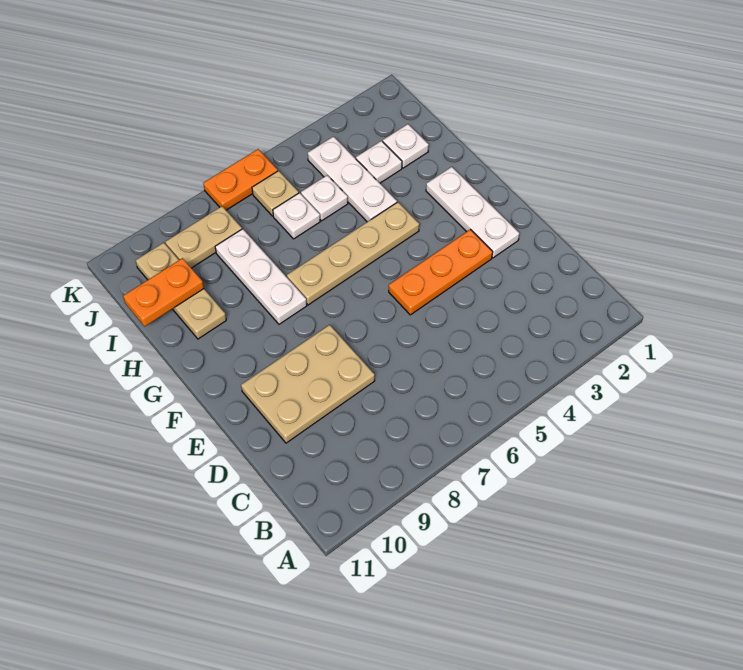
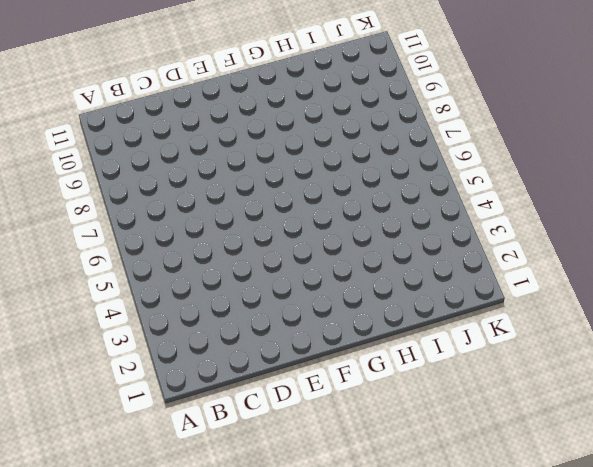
none -> tan plate D8:E10 level 1
none -> white plate E2:G2 level 1
none -> orange plate E3:E5 level 1

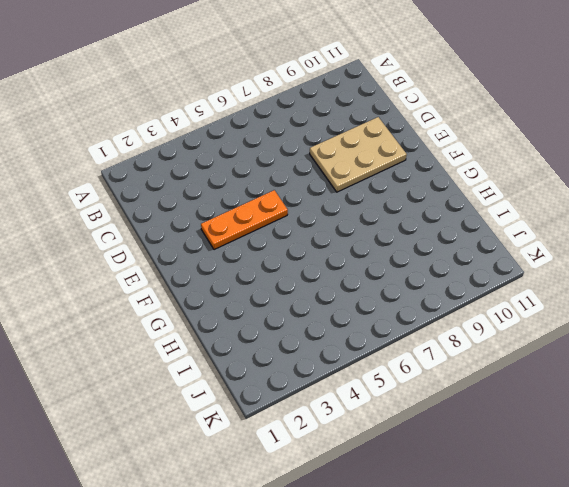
none -> white plate E2:G2 level 1
none -> tan plate G4:G7 level 1
none -> white plate G8:I8 level 1

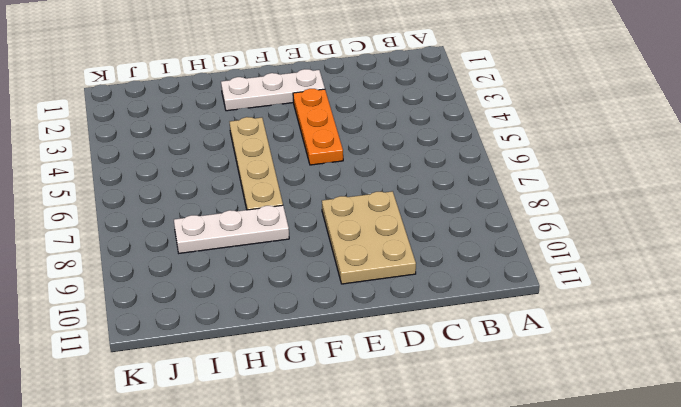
none -> white plate H4:J4 level 1
none -> tan plate H10:J10 level 1
none -> white plate I2 level 1

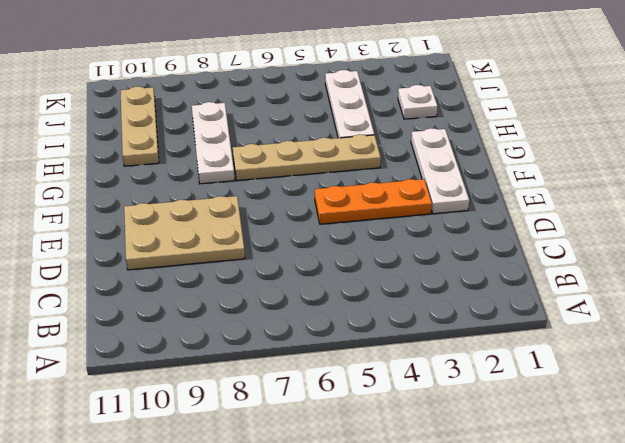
none -> white plate I3 level 1
none -> white plate I5 level 1
none -> white plate I6 level 1

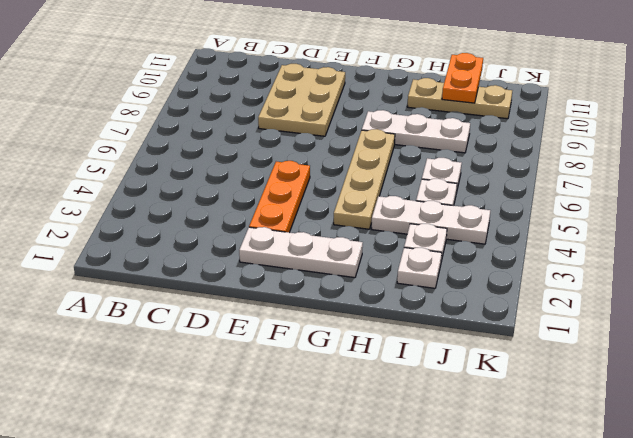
none -> tan plate J6 level 1
none -> tan plate J8:J9 level 1
none -> orange plate K6:K7 level 1

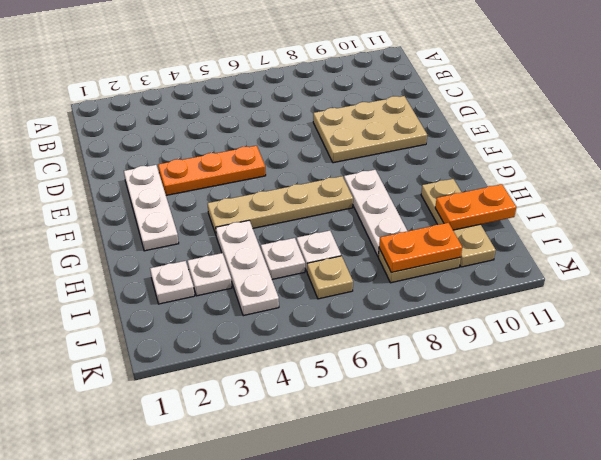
orange plate J8:J9 level 2 -> orange plate K6:K7 level 1

